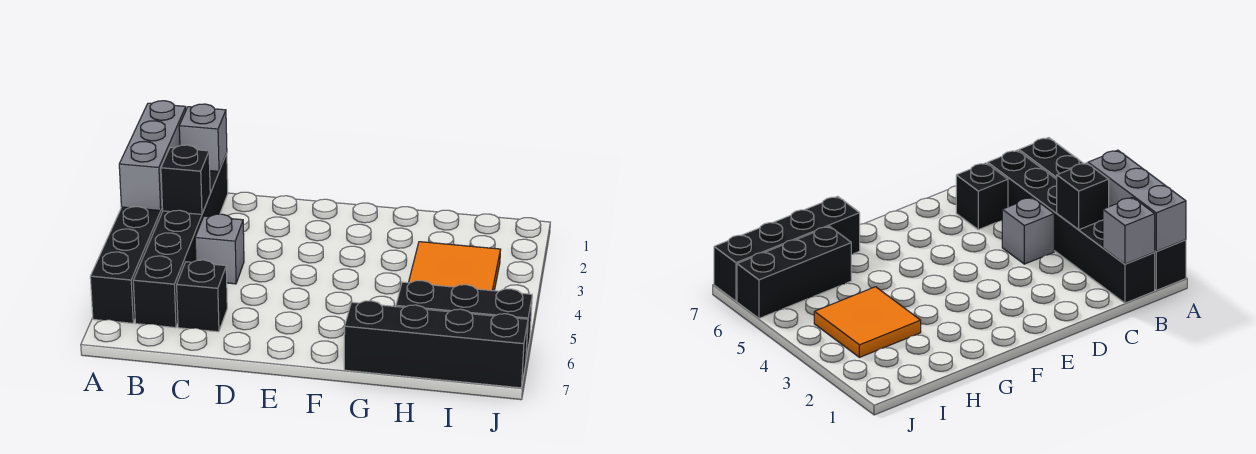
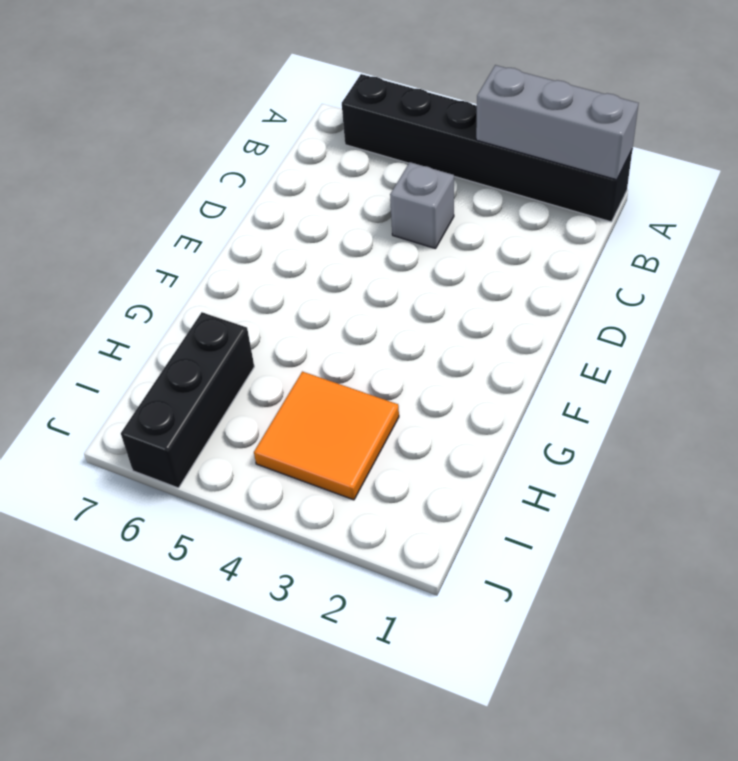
none -> black brick B1:B6 level 1
none -> black brick C6 level 1

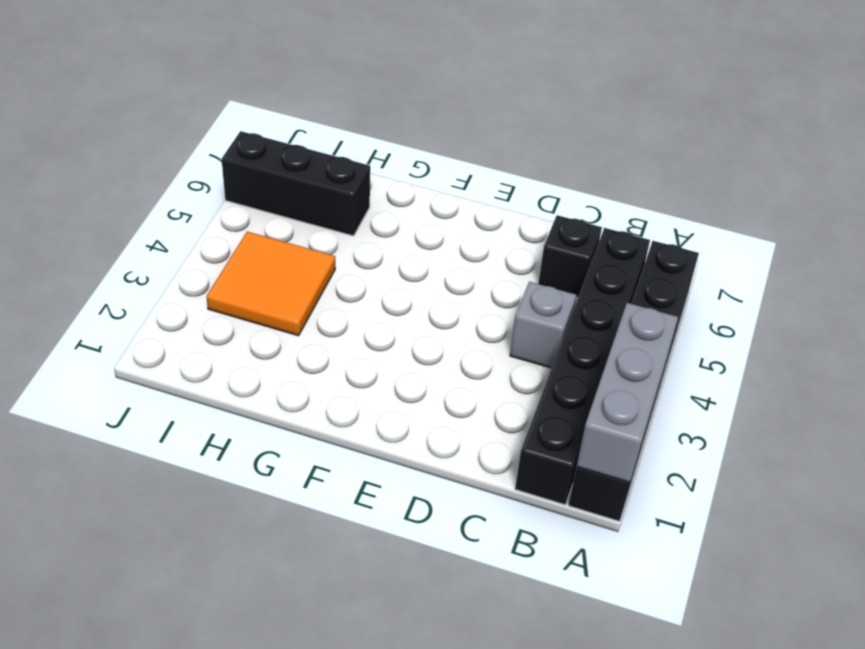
none -> black brick G7:J7 level 1
none -> grey brick B1 level 2

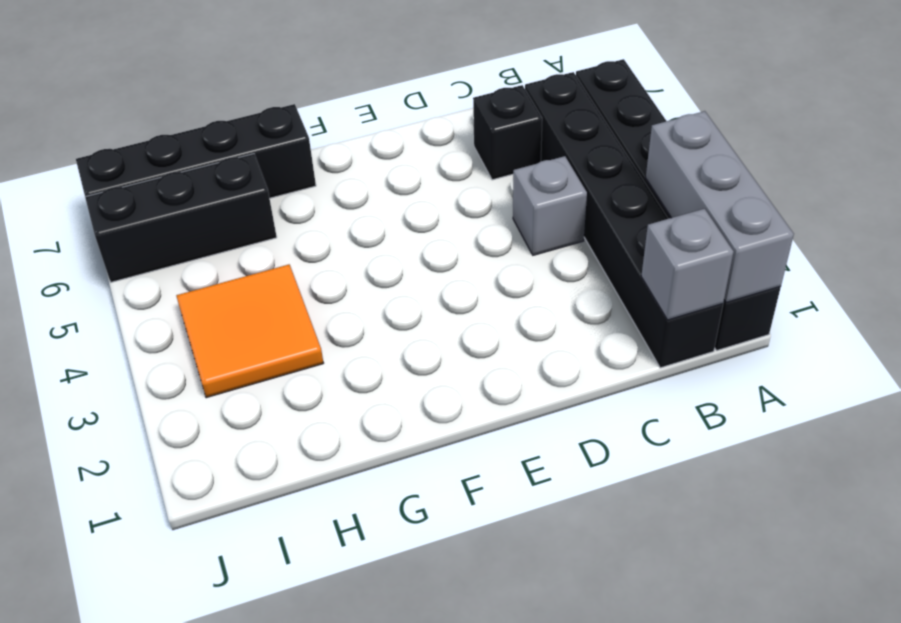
none -> black brick B3 level 2

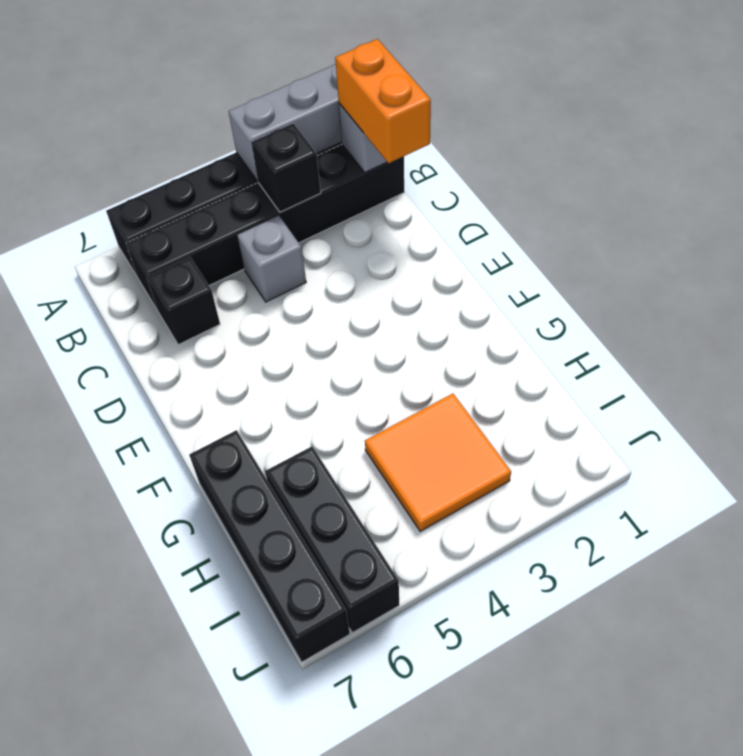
orange brick B1:C1 level 3 -> none

